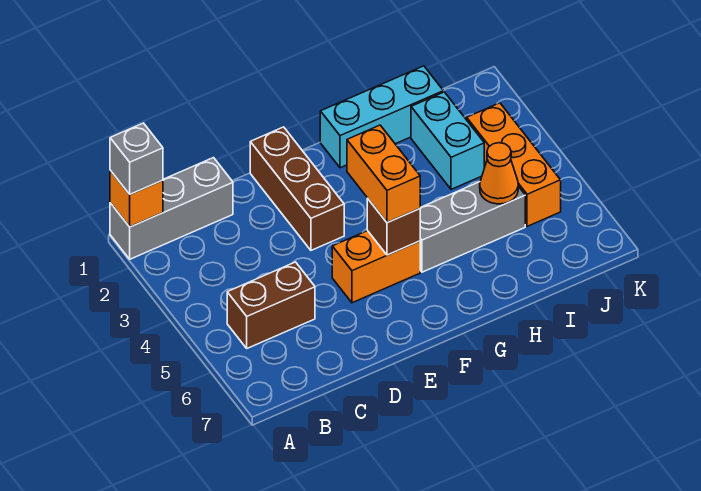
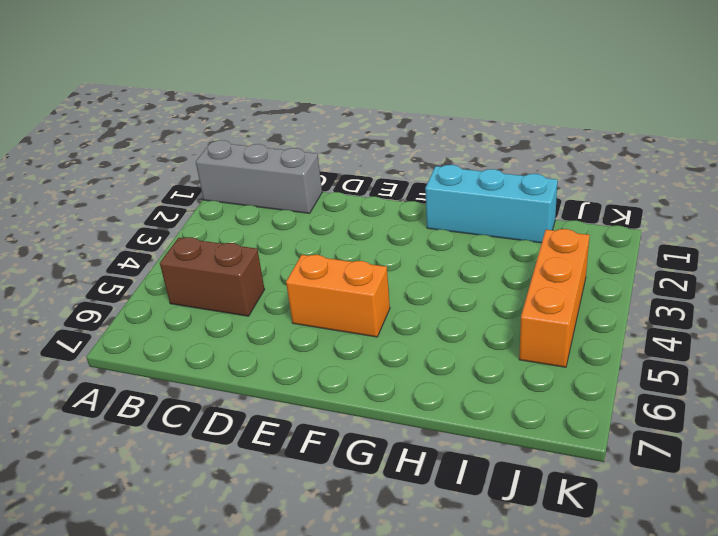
none -> brown brick E1:E3 level 1
none -> grey brick G5:I5 level 1
none -> cyan brick I2:I3 level 1

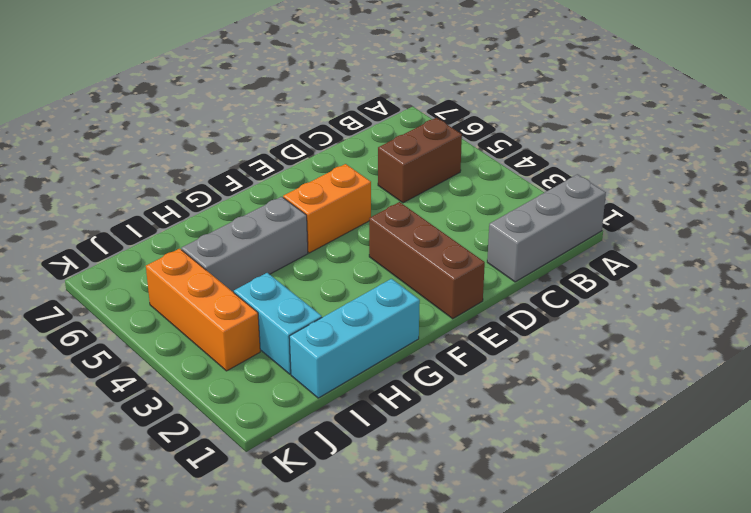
none -> orange brick A1 level 2
none -> brown brick F5 level 2
none -> orange cone I5 level 2

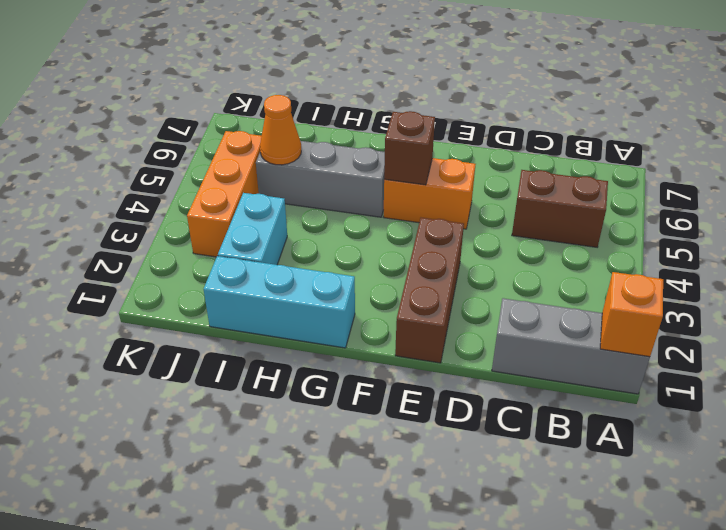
none -> grey brick A1 level 3
none -> orange brick F4:F5 level 3

